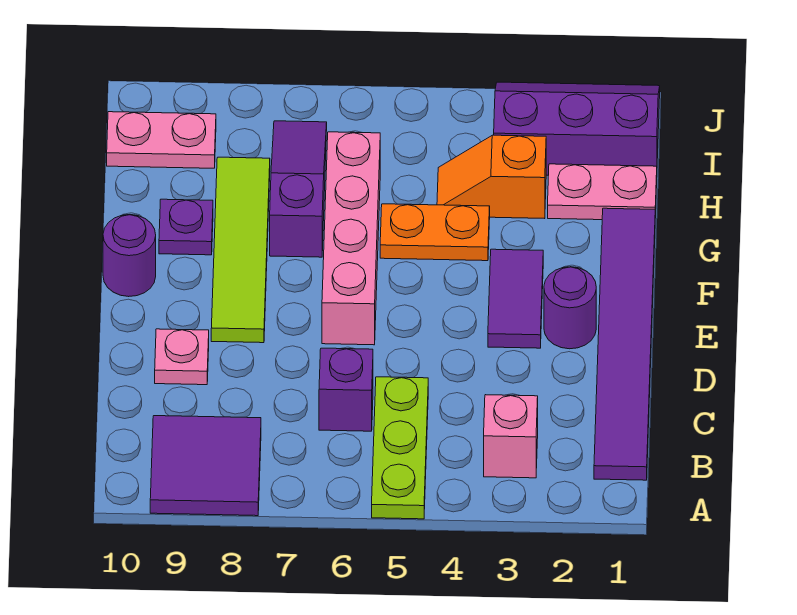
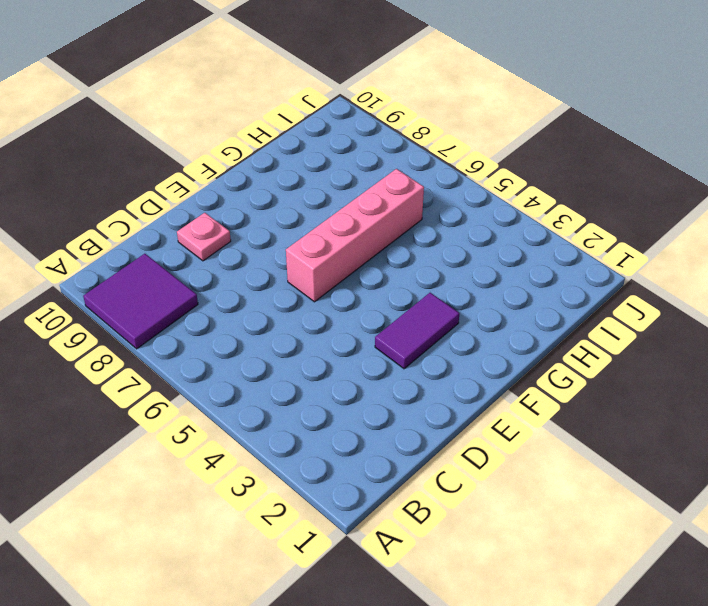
none -> lime plate A5:C5 level 1
none -> purple tile B1:G1 level 1
none -> pink brick B3 level 1

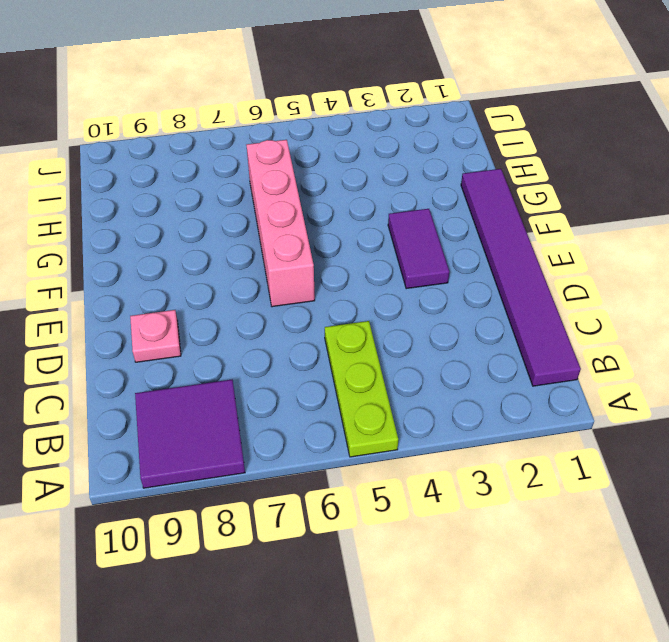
none -> pink brick B3 level 1
none -> purple brick C6 level 1
none -> purple round brick E2 level 1

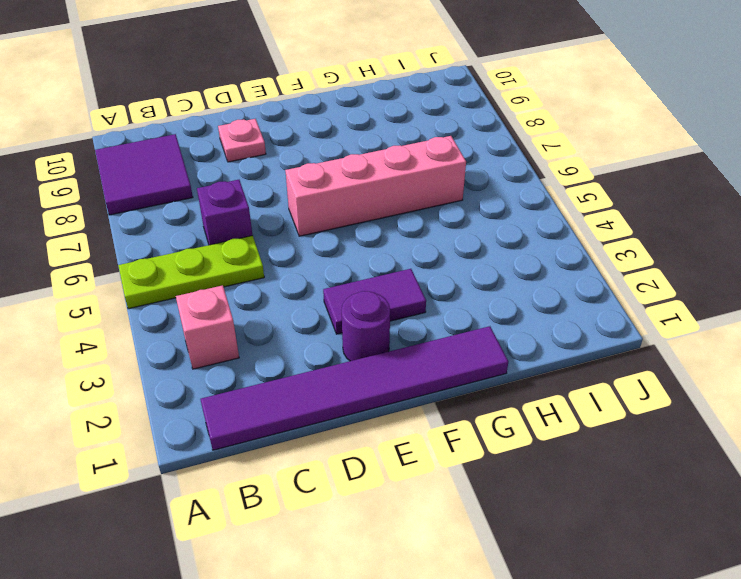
none -> lime tile E8:H8 level 1
none -> purple round brick F10 level 1
none -> orange plate G4:G5 level 1

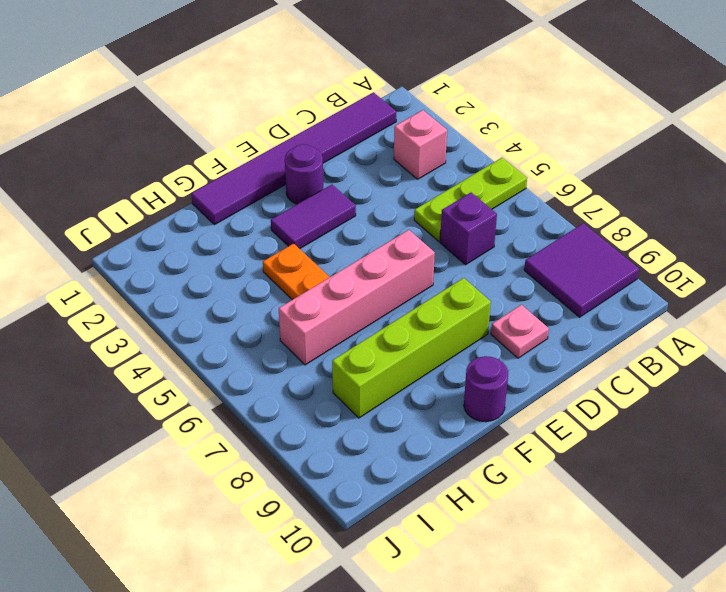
lime brick E8:H8 level 1 -> lime tile E8:H8 level 1
none -> purple slope G7:I7 level 1 top G
none -> purple plate G9 level 1
none -> pink plate H1:H2 level 1

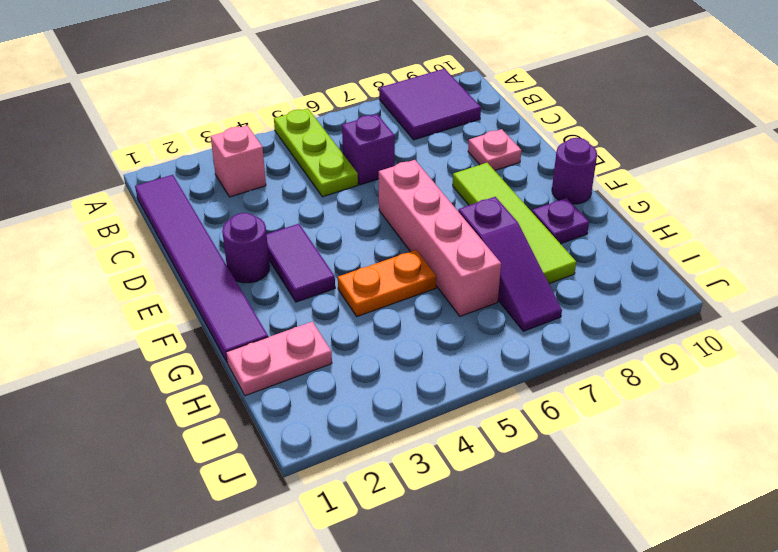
none -> orange slope H3:H4 level 1 top 3
none -> purple slope I1:J3 level 1 top I
none -> pink plate I9:I10 level 1

